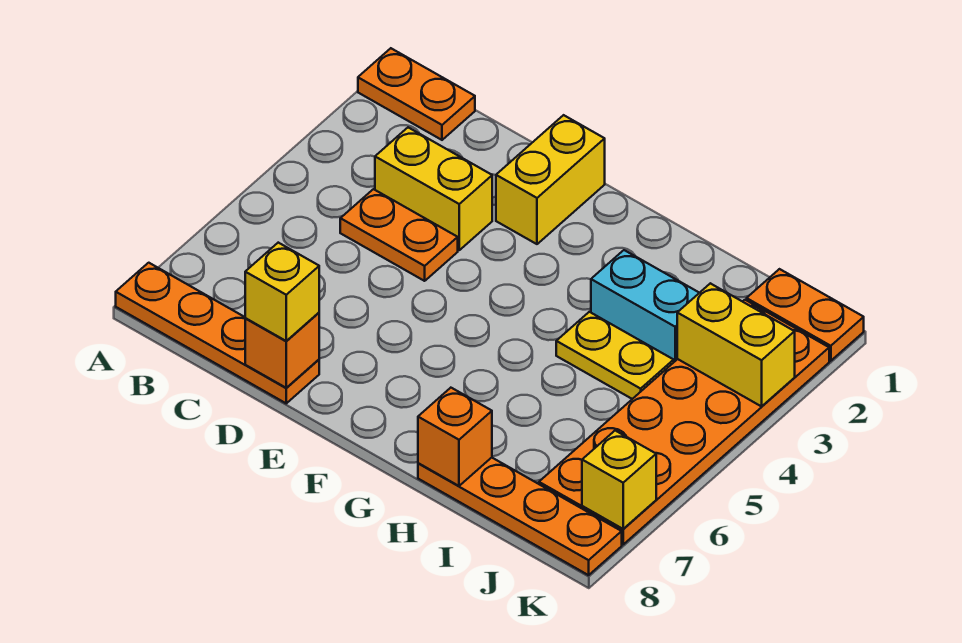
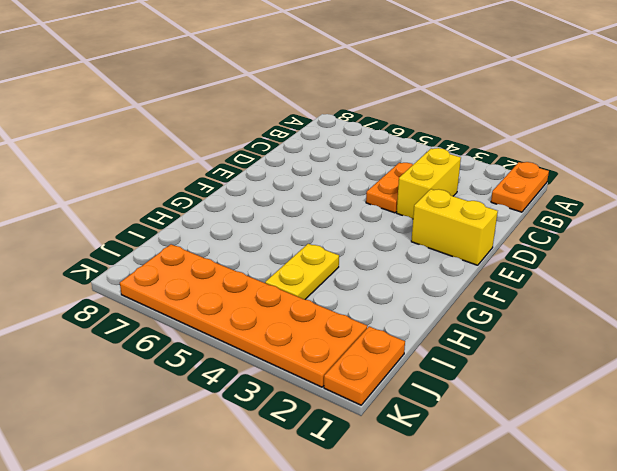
none -> orange plate A8:D8 level 1
none -> cyan brick H3:I3 level 1
none -> orange plate H8:K8 level 1

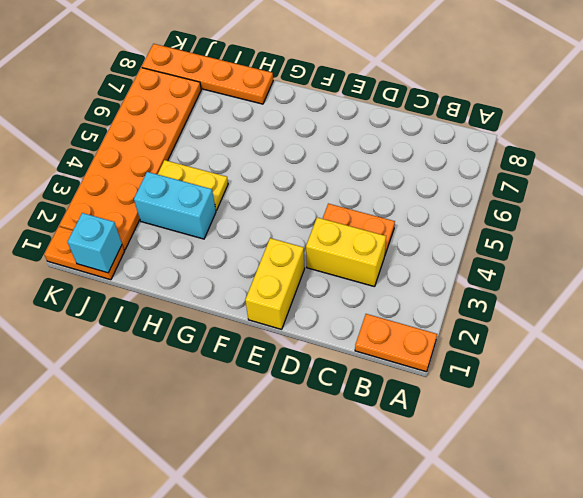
cyan brick J1 level 2 -> none
none -> orange plate A8:D8 level 1
none -> orange brick D8 level 2
none -> orange brick H8 level 2

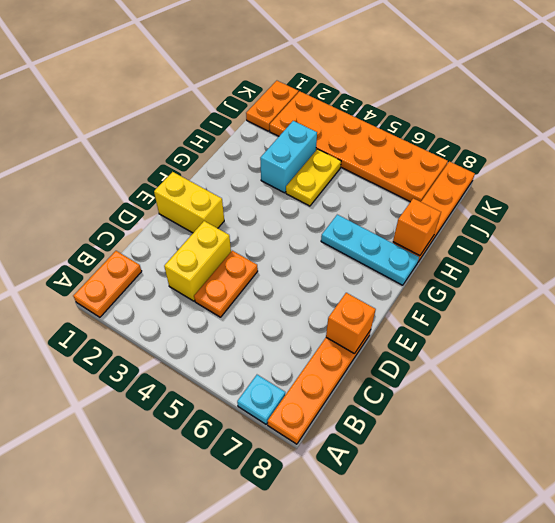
cyan plate A7 level 1 -> none
cyan plate G6:G8 level 1 -> none
none -> yellow brick J3:K3 level 2
none -> yellow brick K7 level 2
none -> yellow brick D8 level 3

